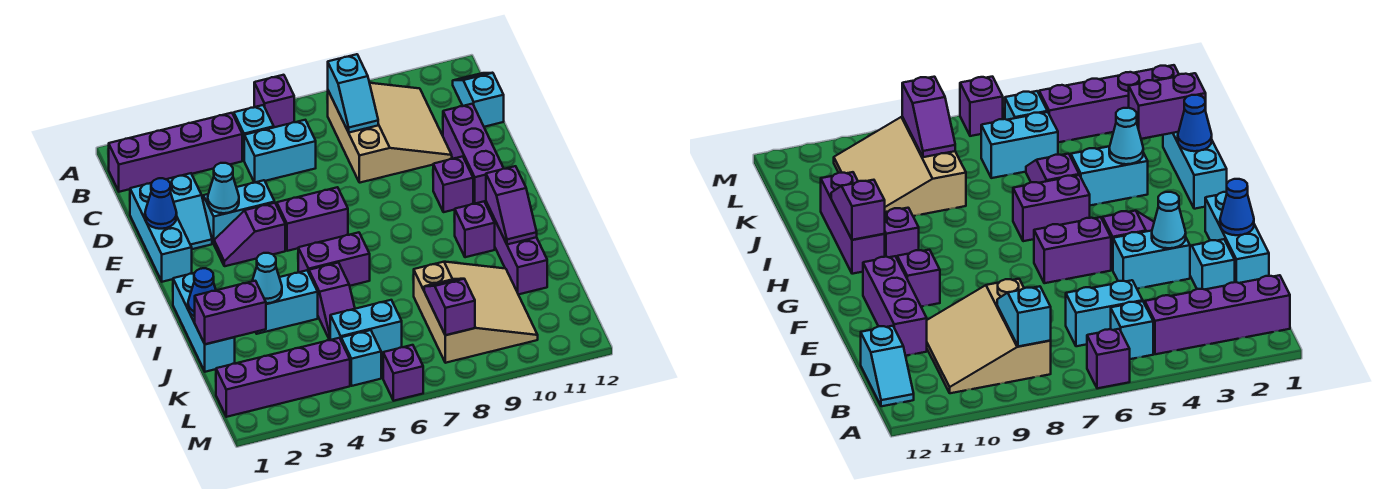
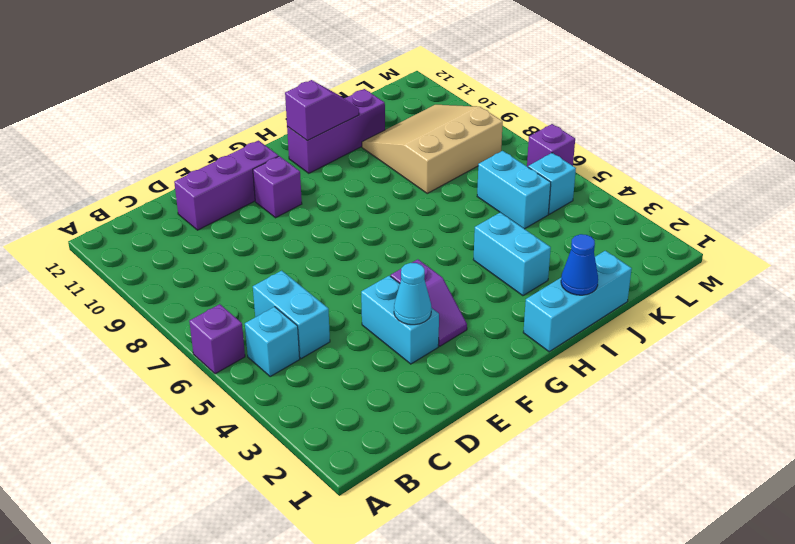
none -> purple brick B1:B4 level 1
none -> tan slope B8:D10 level 1 top 8
none -> cyan slope B12:C12 level 1 top C
none -> cyan brick D1:F1 level 1

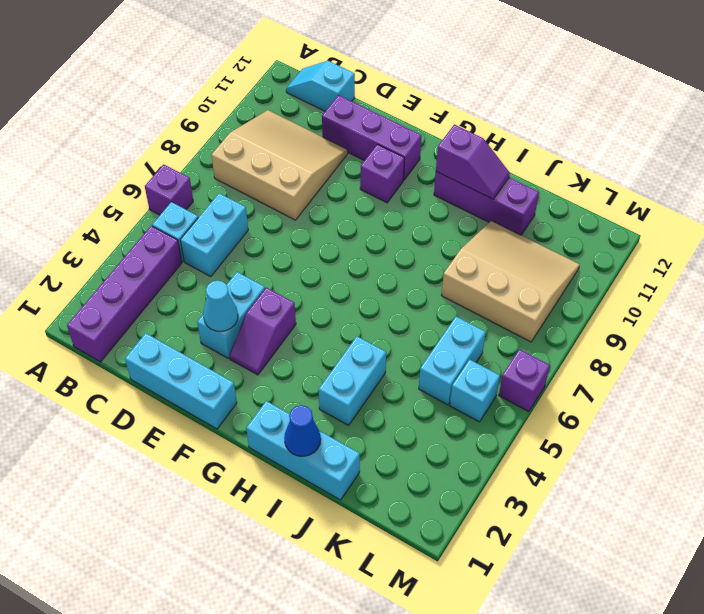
none -> cyan slope D2:E2 level 1 top D
none -> purple brick F5:F6 level 1
none -> purple brick H5:H6 level 1
none -> purple brick H10 level 1

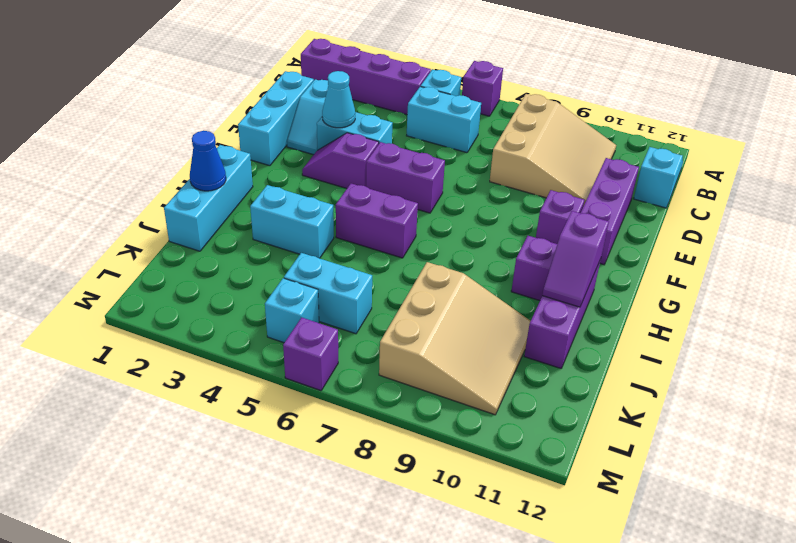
none -> purple slope I5:J5 level 1 top I
none -> purple brick L1:L4 level 1
none -> cyan slope B8:C8 level 2 top B
none -> blue cone E1 level 2

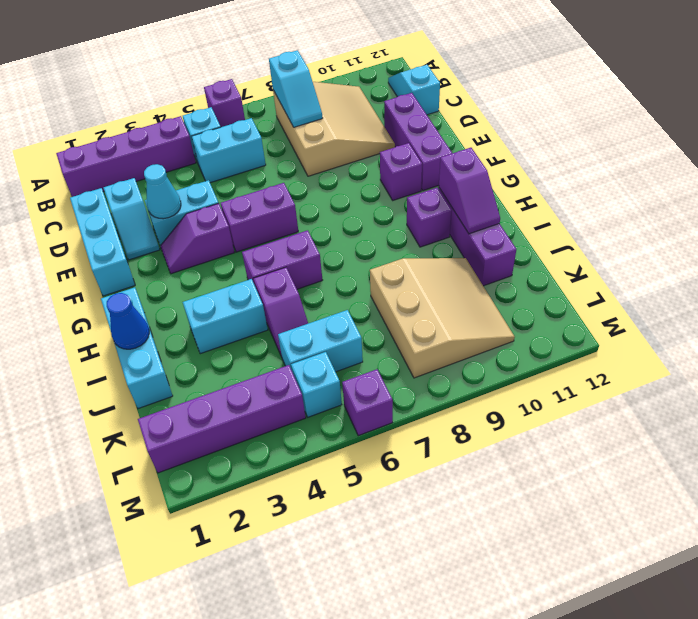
none -> blue cone E1 level 2
none -> cyan cone I3 level 2
none -> purple brick J1:J2 level 2
none -> purple slope K8:L8 level 2 top L

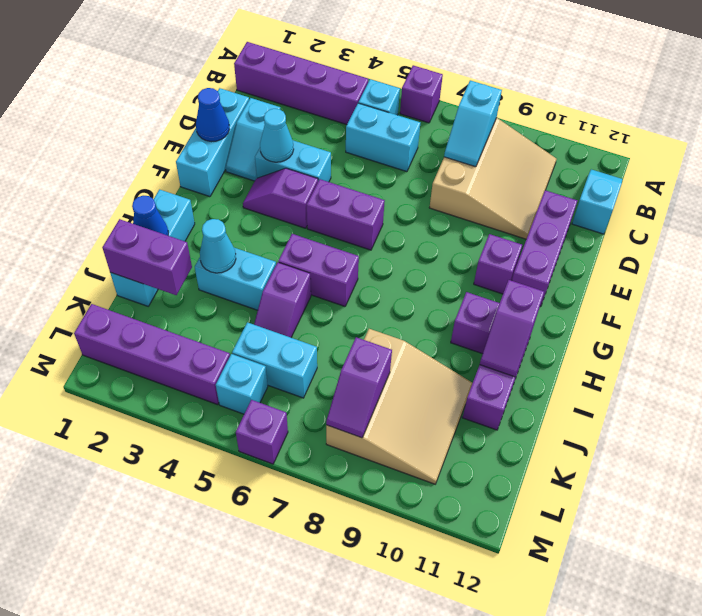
purple slope K8:L8 level 2 top K -> purple slope K8:L8 level 2 top L

